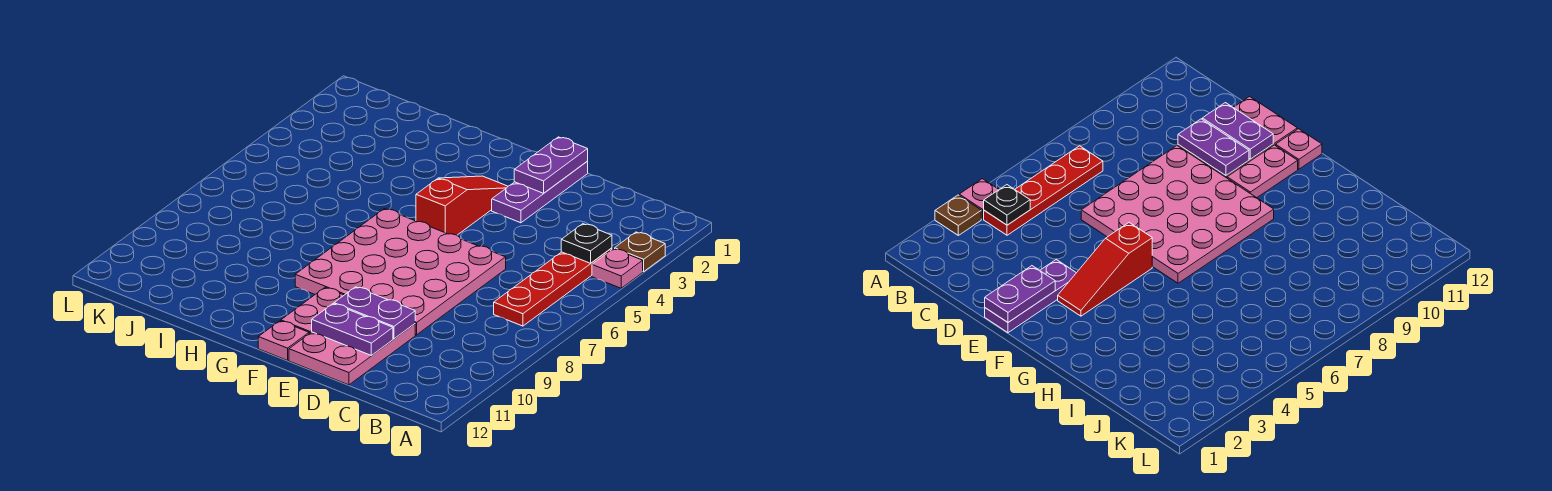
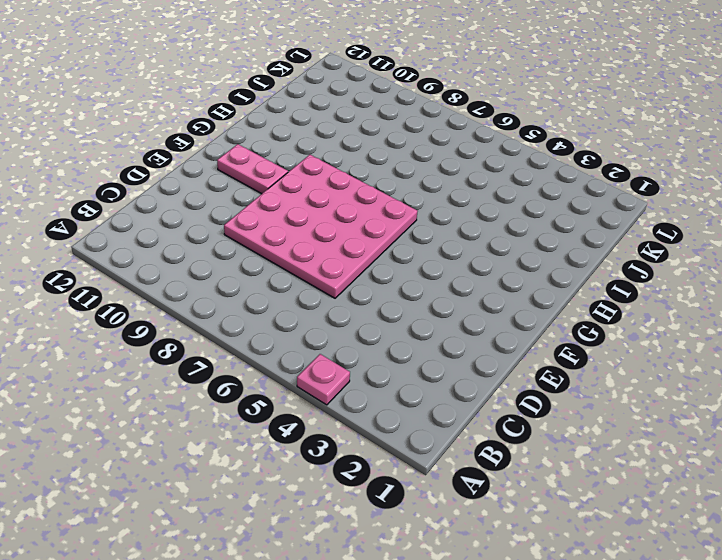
none -> brown plate A3 level 1
none -> red plate B4:B7 level 1
none -> pink plate D10:E12 level 1

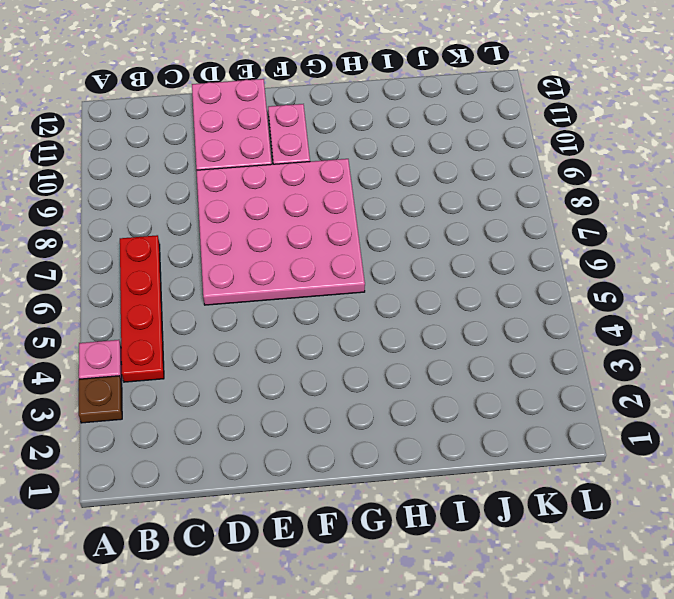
none -> purple plate E1:E3 level 1
none -> red slope F3:F5 level 1 top 5
none -> pink plate F12 level 1

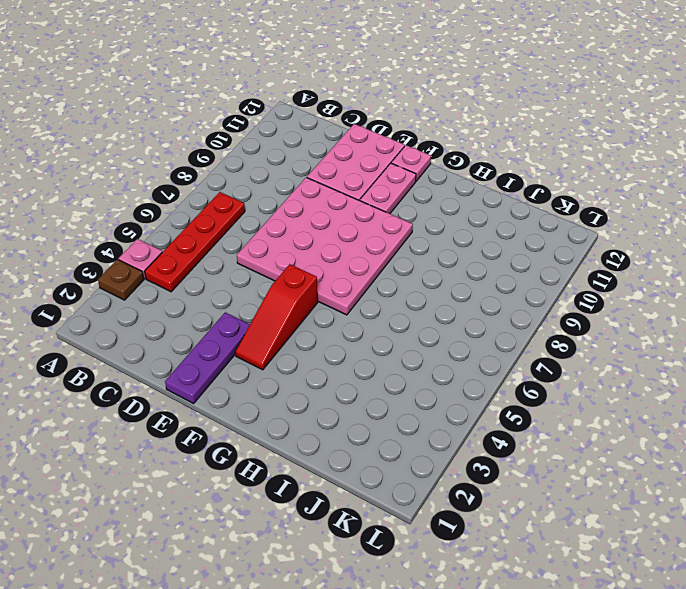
none -> black plate B4 level 2
none -> purple plate D10:E10 level 2
none -> purple plate D11:E11 level 2

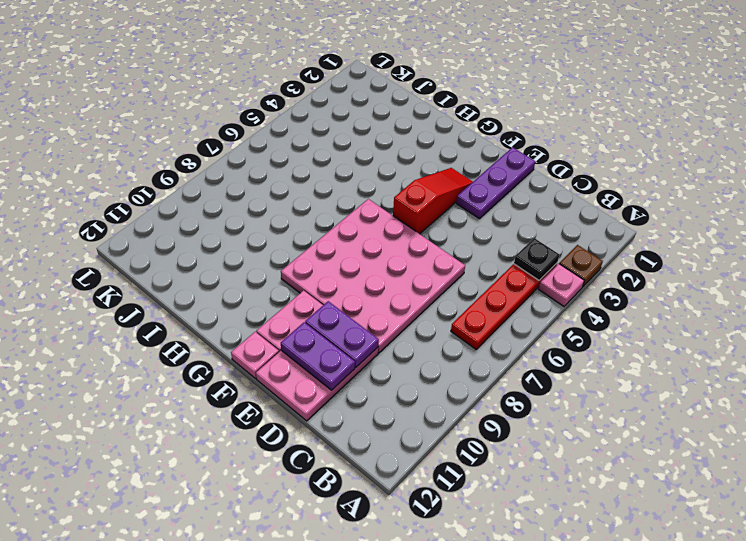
none -> purple plate E1:E2 level 2

